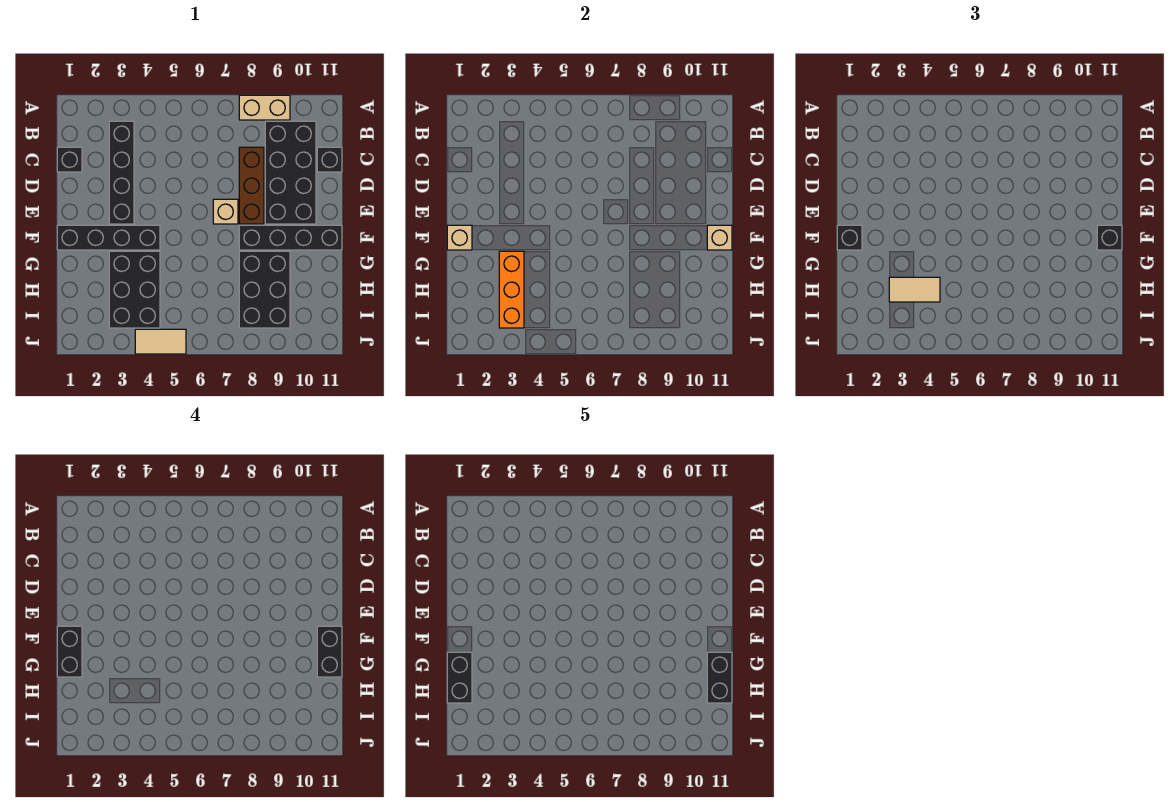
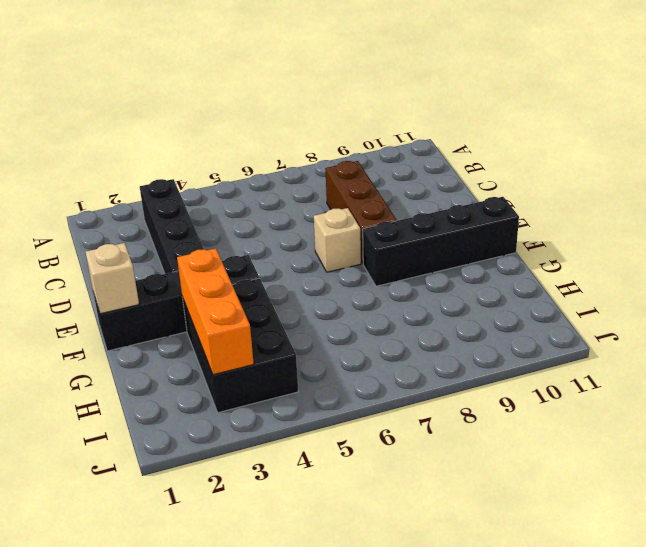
none -> tan brick A8:A9 level 1
none -> black brick B9:E10 level 1
none -> black brick C1 level 1

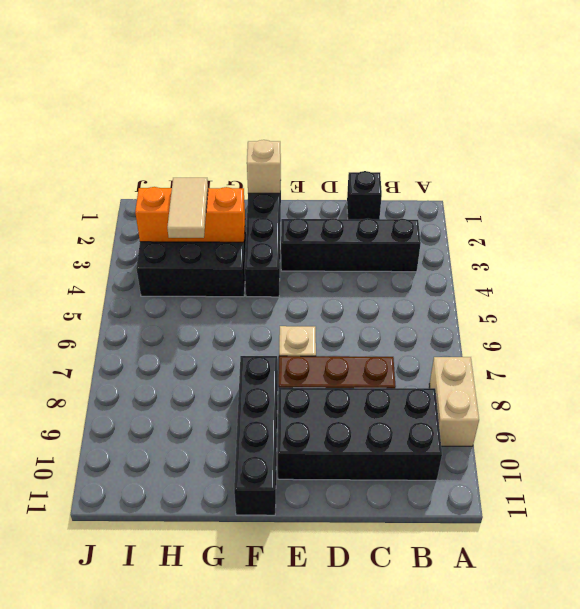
none -> black brick C11 level 1
none -> black brick G8:I9 level 1
none -> tan tile J4:J5 level 1

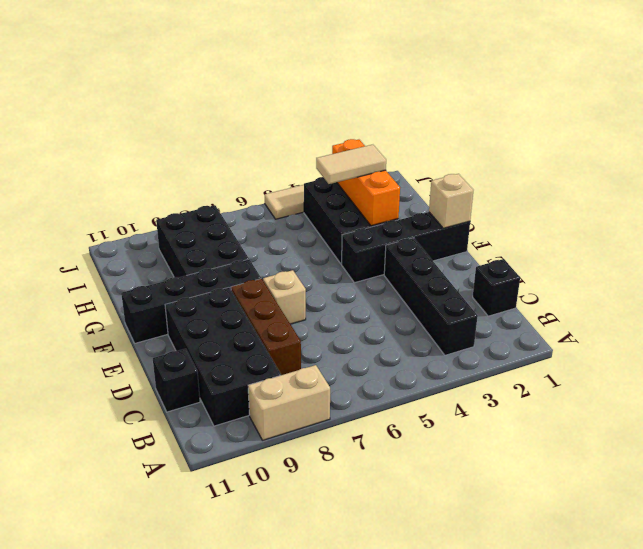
none -> tan brick F11 level 2
none -> black brick F1 level 3
none -> black brick F11 level 3

